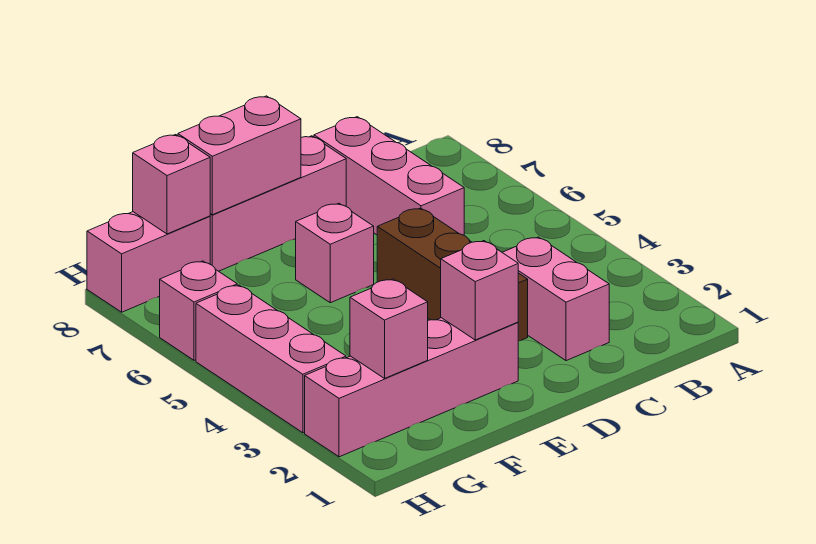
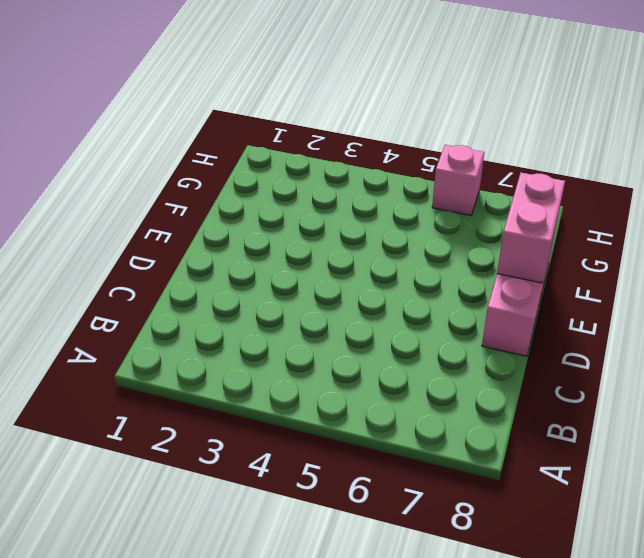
none -> pink brick C2:C3 level 1
none -> pink brick C6:C8 level 1
none -> brown brick D3:D5 level 1

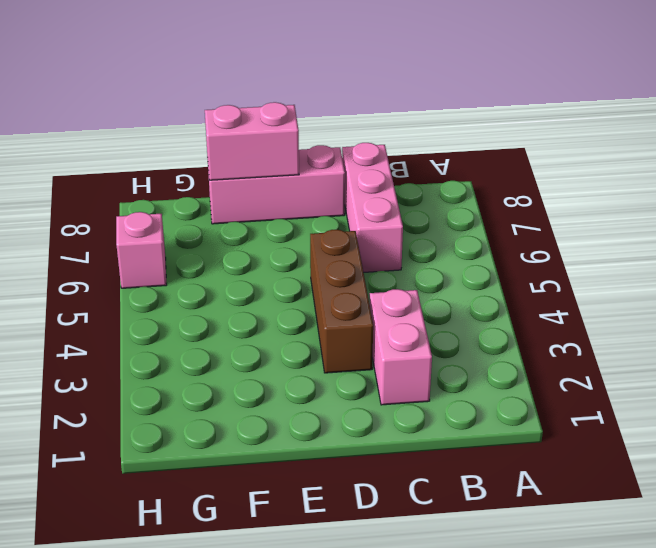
none -> pink brick E2:H2 level 1
none -> pink brick E6 level 1
none -> pink brick G8:H8 level 1

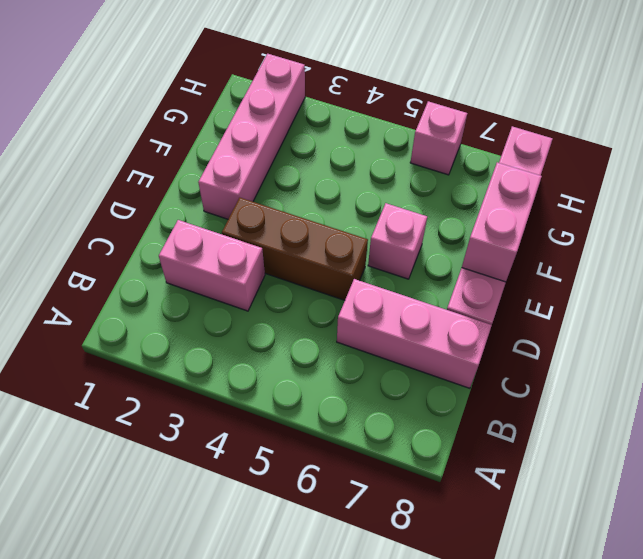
none -> pink brick H3:H5 level 1
none -> pink brick E2 level 2
none -> pink brick G2 level 2

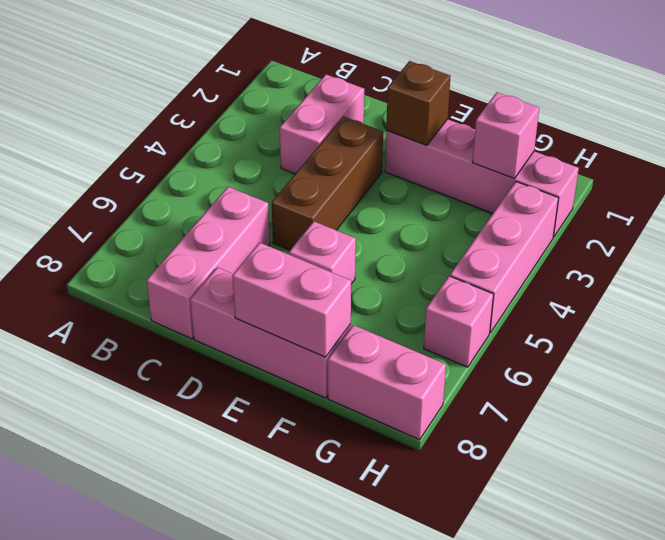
brown brick E2 level 2 -> pink brick E2 level 2
none -> pink brick G8 level 2

